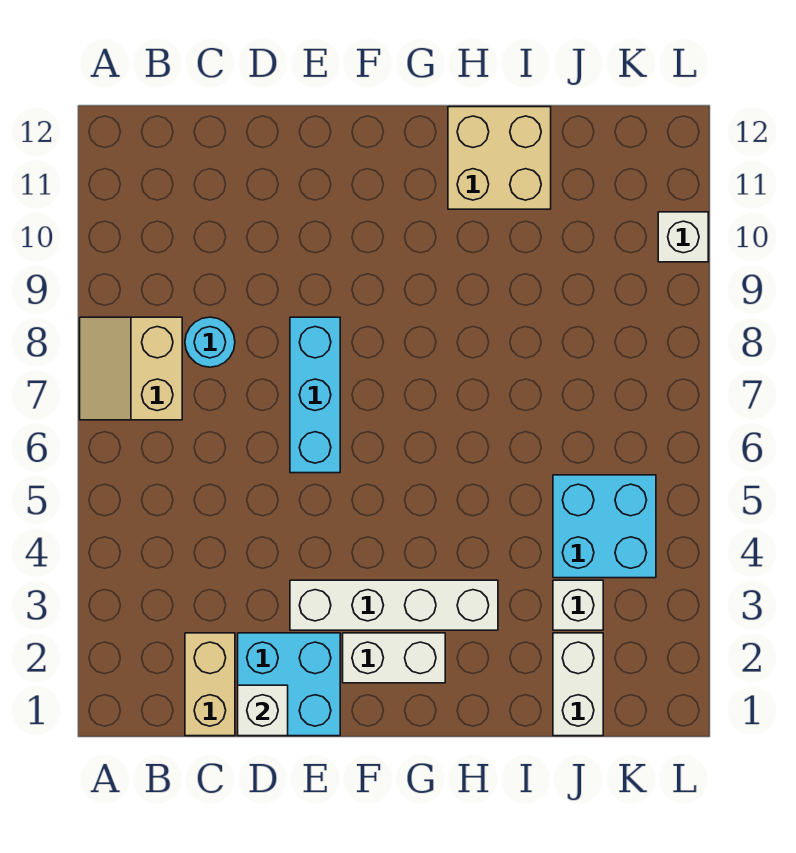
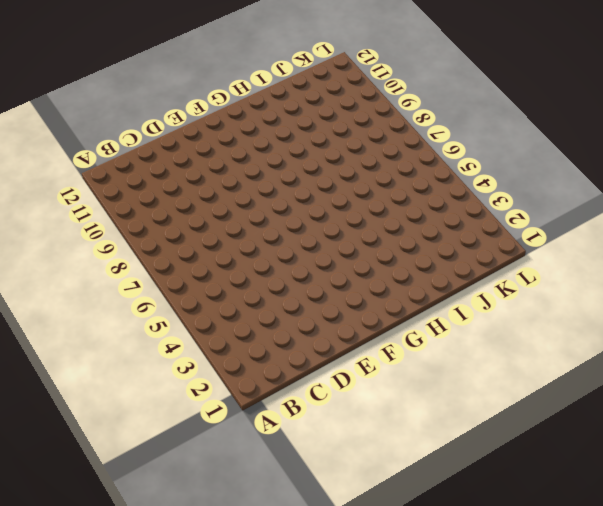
none -> tan slope A7:B8 level 1 top B
none -> tan brick C1:C2 level 1
none -> cyan round brick C8 level 1

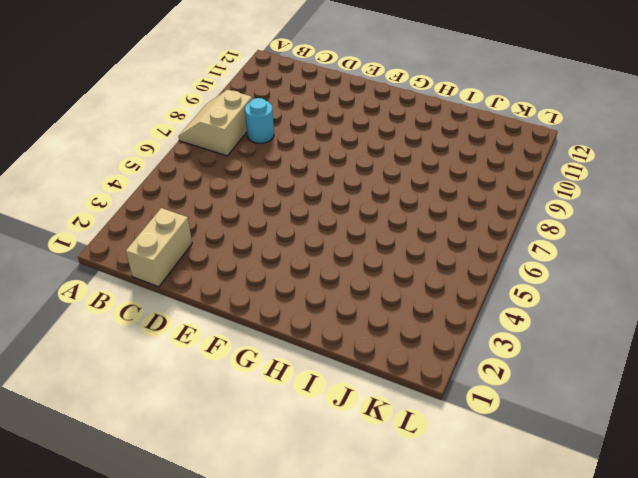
none -> cyan brick D1:E2 level 1
none -> white brick E3:H3 level 1
none -> cyan brick E6:E8 level 1

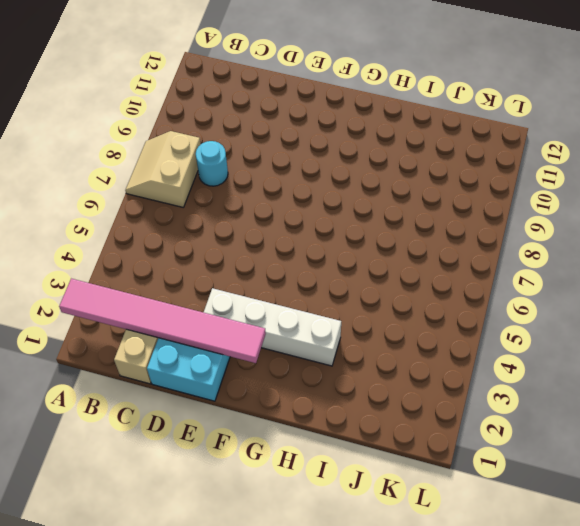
pink tile A2:F2 level 2 -> none
none -> cyan brick E6:E8 level 1
none -> white brick F2:G2 level 1
none -> tan brick H11:I12 level 1

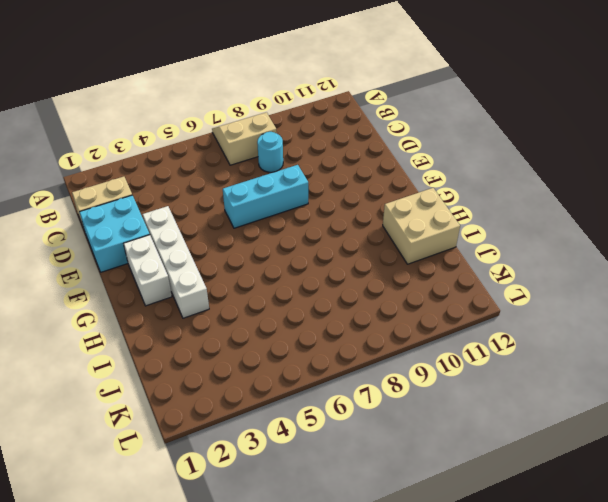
none -> white brick J1:J2 level 1
none -> white brick J3 level 1
none -> cyan brick J4:K5 level 1

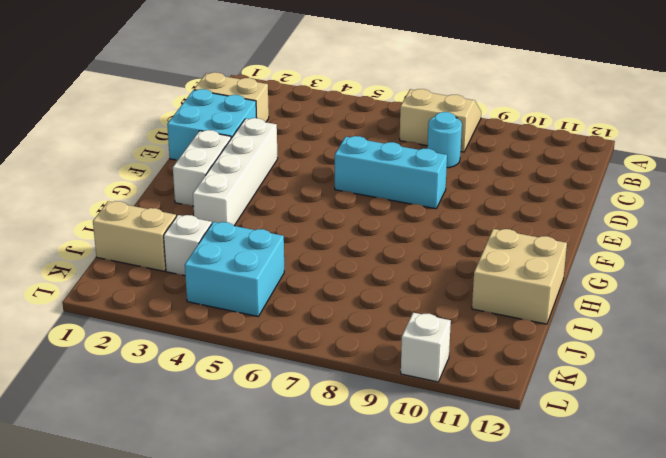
tan brick J1:J2 level 1 -> white brick J1:J2 level 1
none -> white brick D1 level 2

